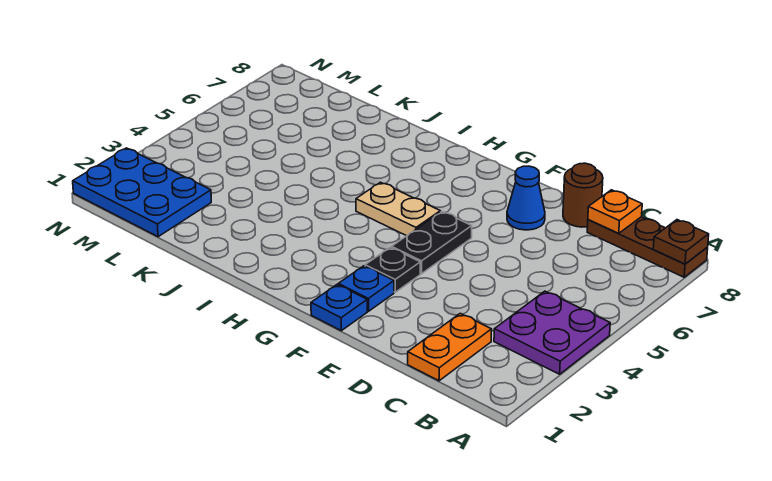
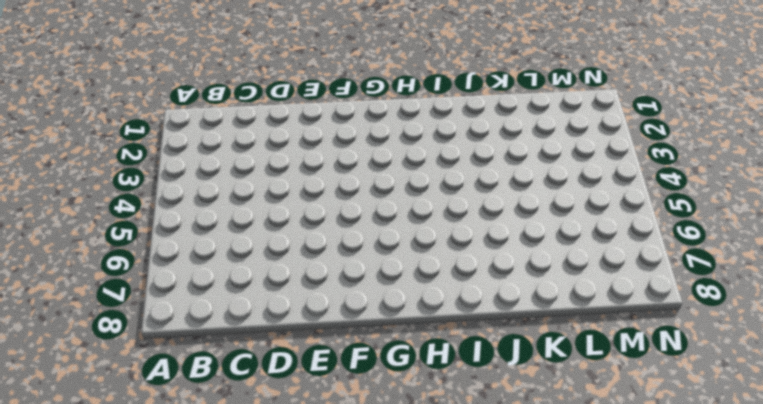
none -> purple plate A3:B4 level 1
none -> brown plate A8:C8 level 1
none -> orange plate C1:C2 level 1

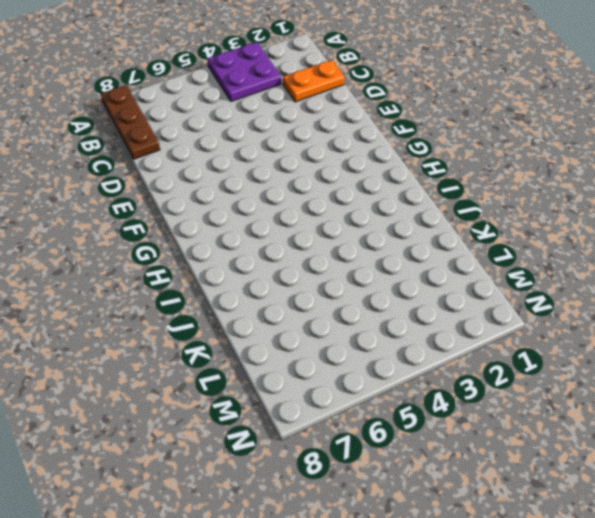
none -> brown round brick D8 level 1
none -> blue cone E7 level 1
none -> blue plate F1 level 1

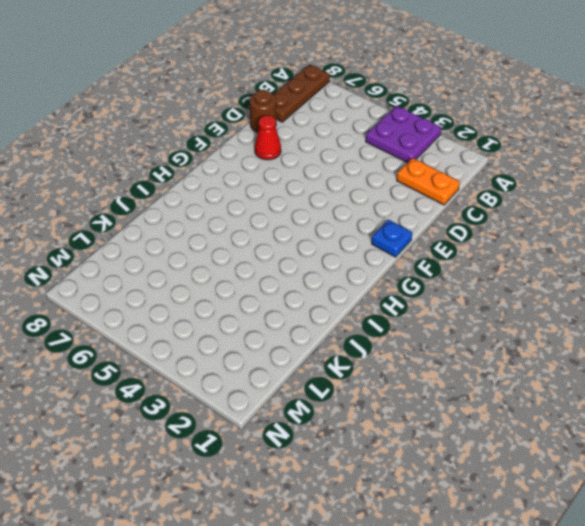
red cone E7 level 1 -> blue cone E7 level 1
none -> blue plate F2 level 1
none -> black plate F3 level 1
none -> black plate F4:F5 level 1

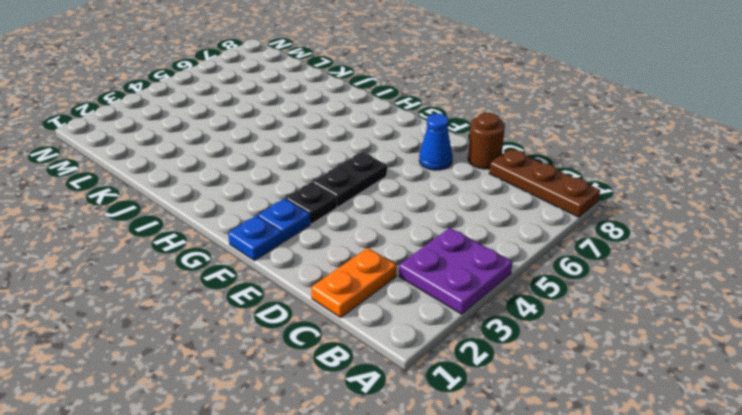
none -> tan plate G5:H5 level 1
none -> blue plate L1:N2 level 1
none -> brown plate A8 level 2

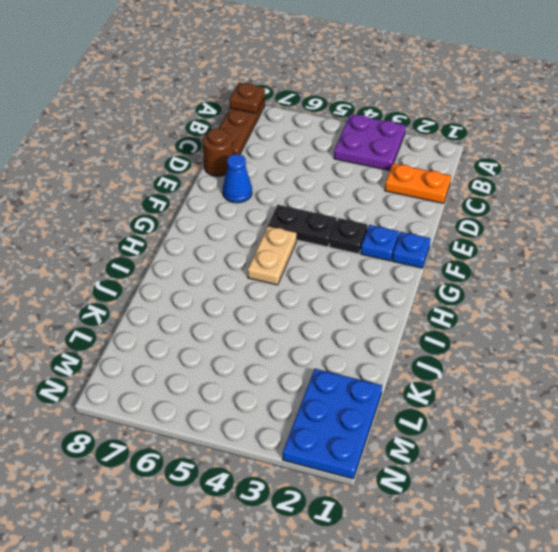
none -> orange plate C8 level 2

